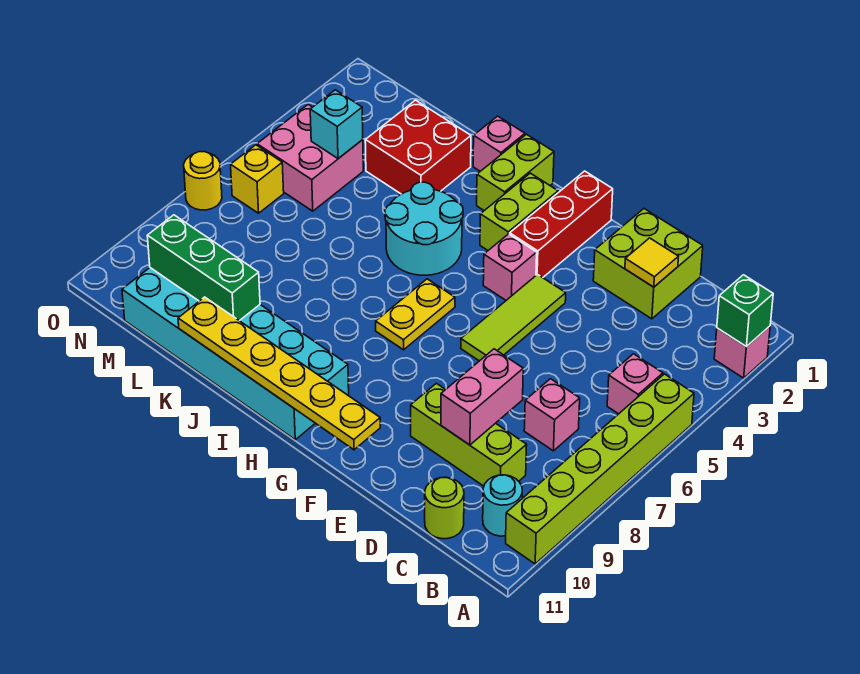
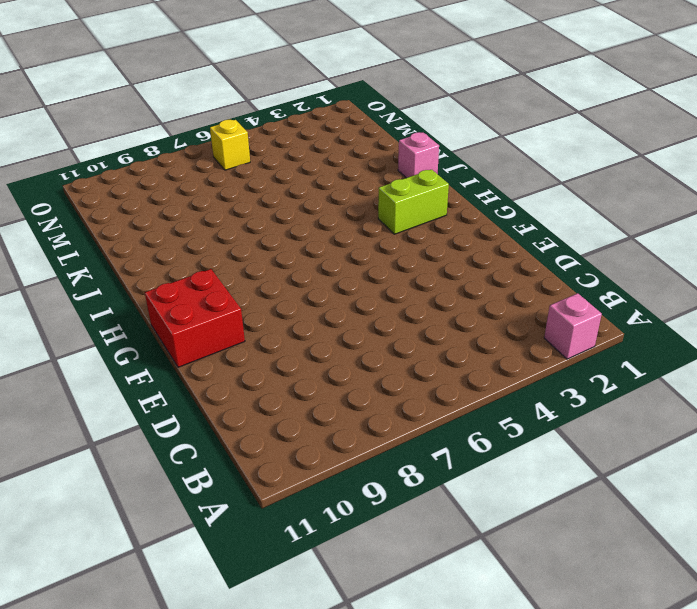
red brick F10:G11 level 1 -> red brick K2:L3 level 1
none -> lime brick A5:A10 level 1
none -> pink brick B5 level 1
none -> cyan round brick B10 level 1

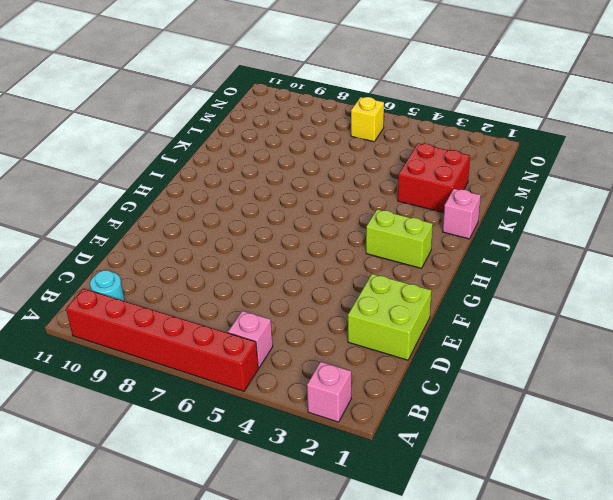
red brick A5:A10 level 1 -> lime brick A5:A10 level 1
none -> pink brick C7 level 1
none -> lime brick C9:E9 level 1
none -> lime round brick C11 level 1

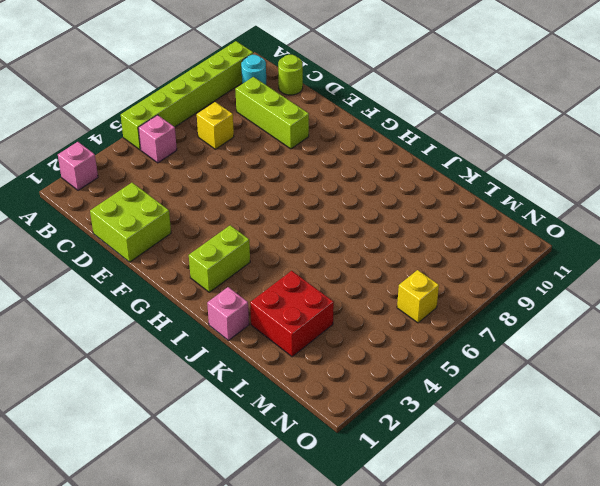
yellow brick C7 level 1 -> pink brick C7 level 1
none -> lime tile F4:F6 level 1
none -> red brick G1:G3 level 1
none -> pink brick G4 level 1

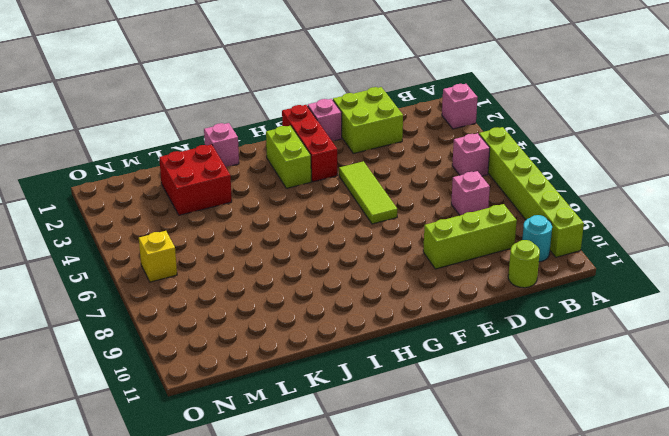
pink brick F1 level 1 -> pink brick G4 level 1
none -> yellow plate H6:H7 level 1
none -> cyan brick H10:M11 level 1
none -> lime brick I1:I2 level 1

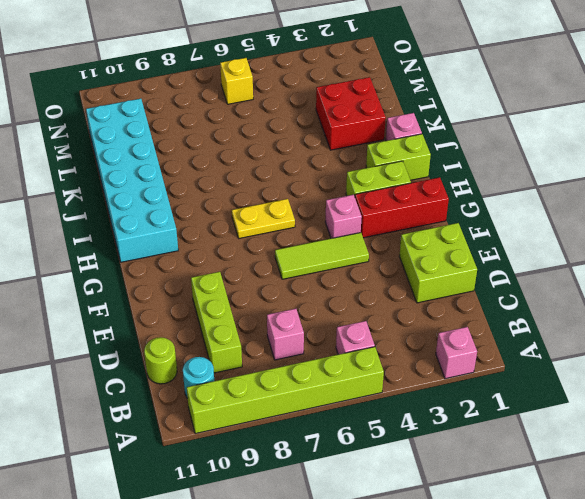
none -> cyan round brick I4:J5 level 1
none -> pink brick M4:N5 level 1
none -> yellow round brick O7 level 1

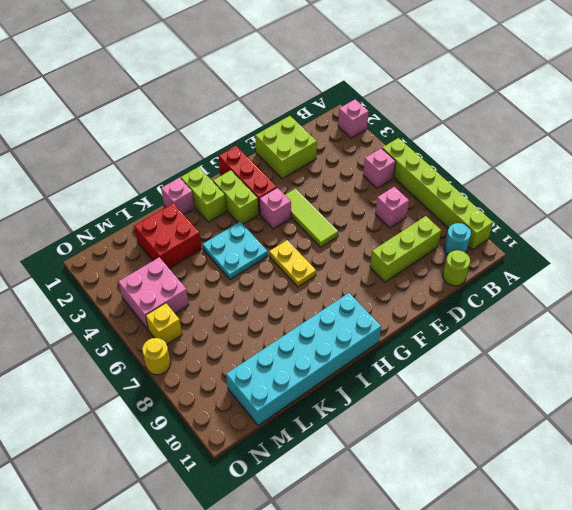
cyan plate I4:J5 level 1 -> cyan round brick I4:J5 level 1
none -> green brick A2 level 2
none -> yellow tile D2 level 2
none -> pink brick D8:D9 level 2

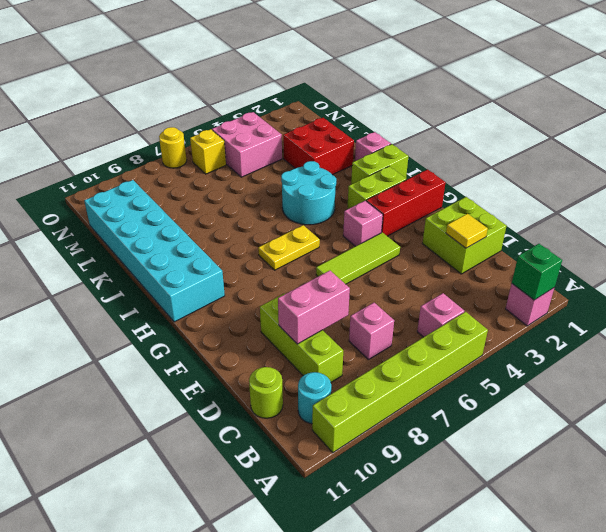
none -> yellow plate F11:K11 level 2
none -> green brick K10:M10 level 2
none -> cyan brick M4 level 2

